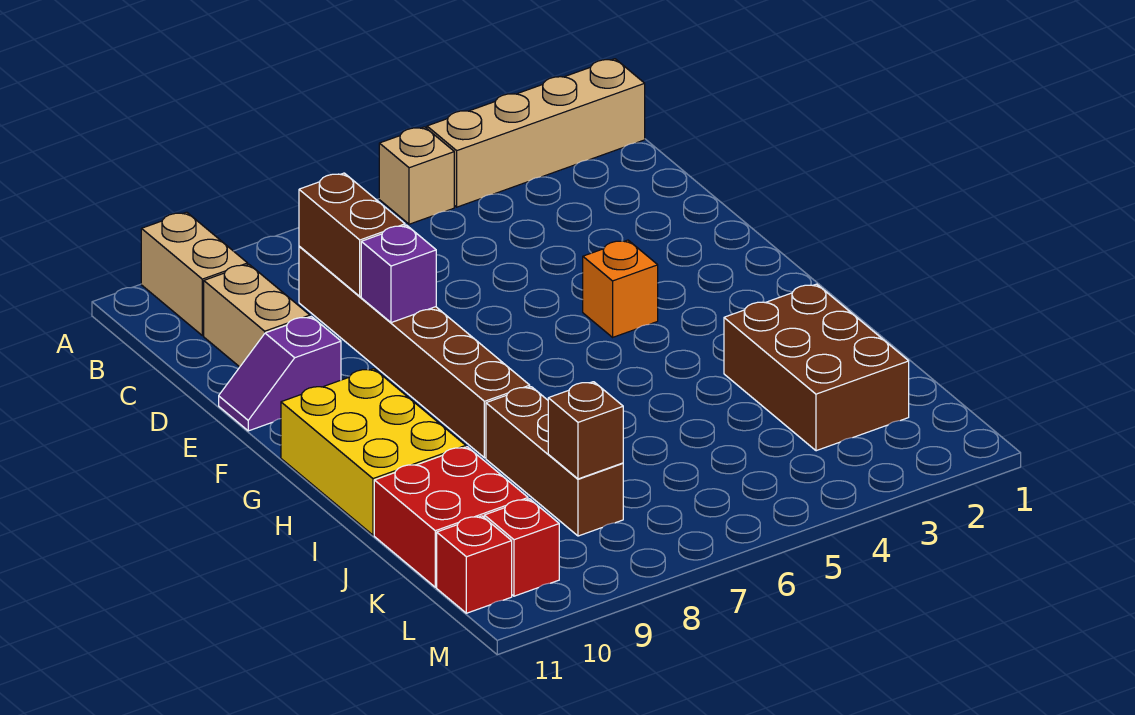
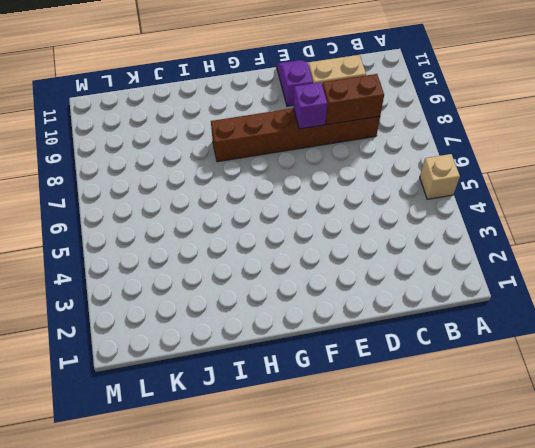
none -> tan brick A1:A4 level 1
none -> tan brick A10:B10 level 1
none -> orange brick F4 level 1

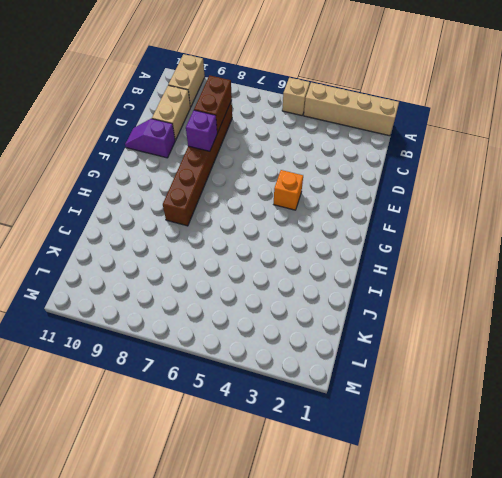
none -> yellow brick G10:I11 level 1
none -> brown brick I2:K3 level 1
none -> brown brick I8:K8 level 1

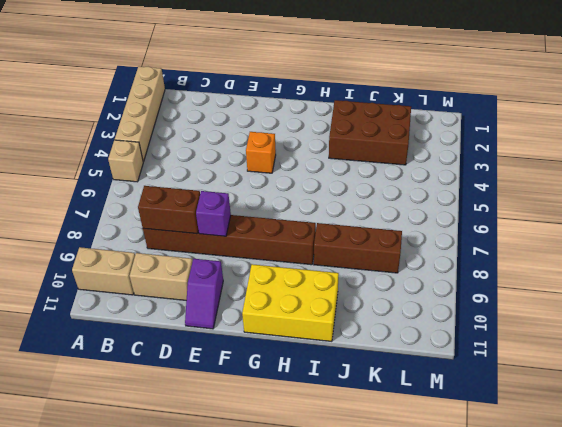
none -> red brick J10:K11 level 1
none -> red brick L10 level 1
none -> red brick L11 level 1

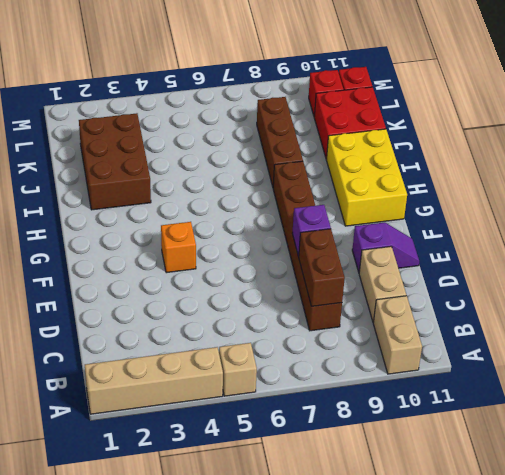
none -> brown brick K8 level 2

